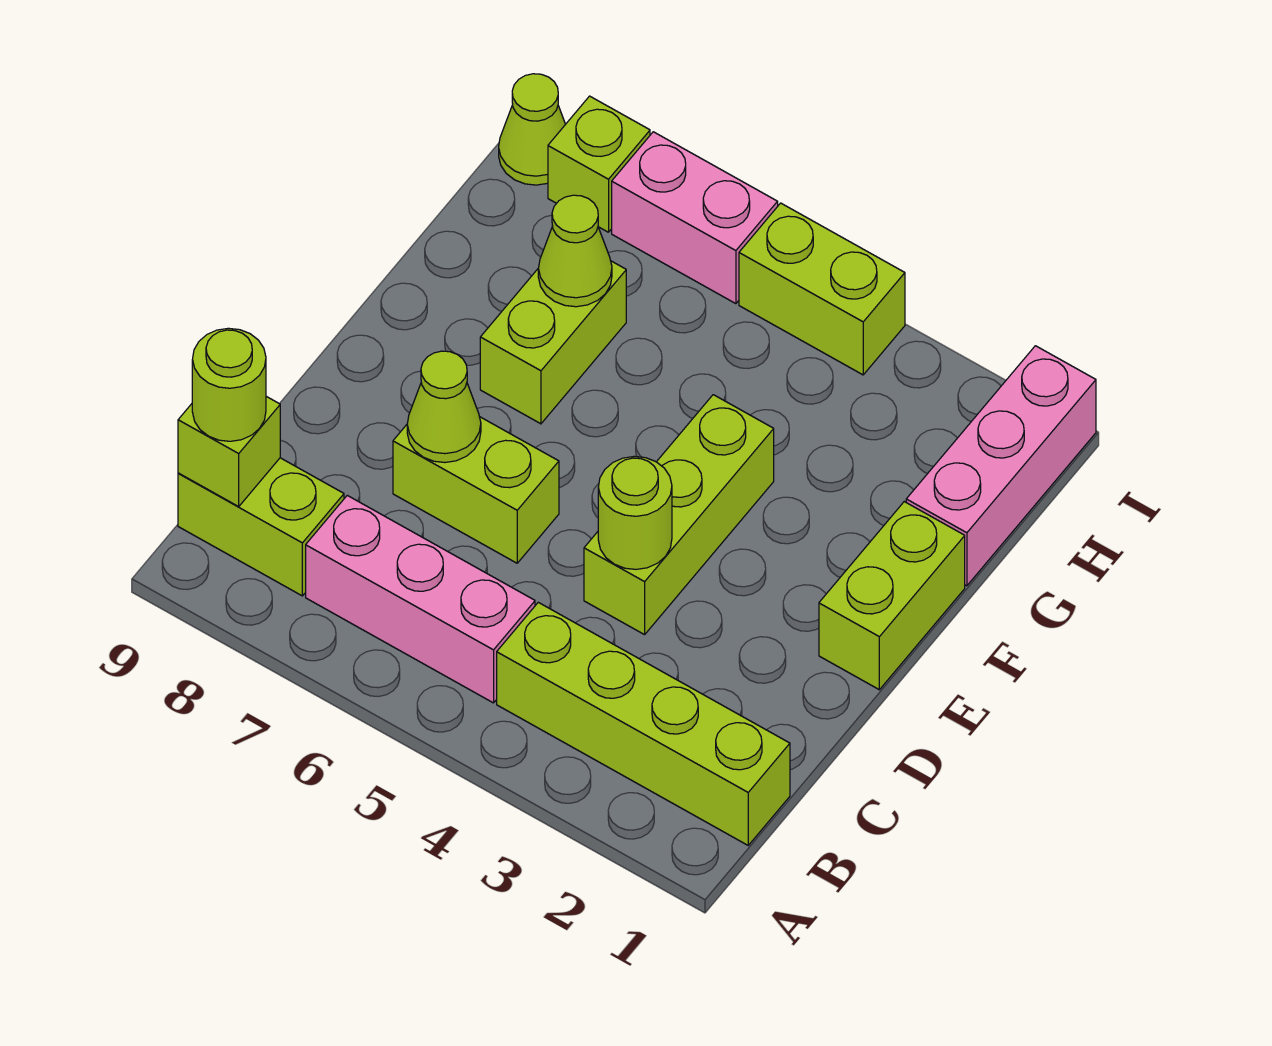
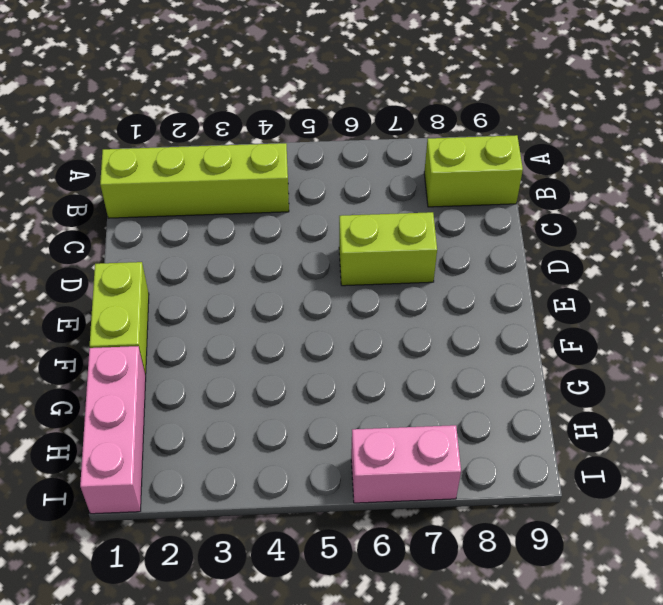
none -> pink brick B5:B7 level 1
none -> lime brick D4:F4 level 1
none -> lime brick F7:G7 level 1

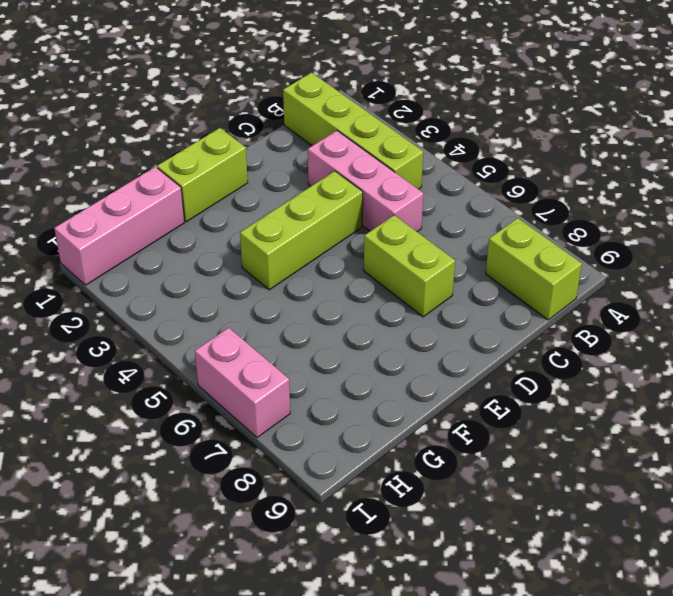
pink brick C3:C5 level 1 -> pink brick B5:B7 level 1
none -> lime brick F7:G7 level 1
none -> lime brick I4:I5 level 1
none -> lime brick I8 level 1

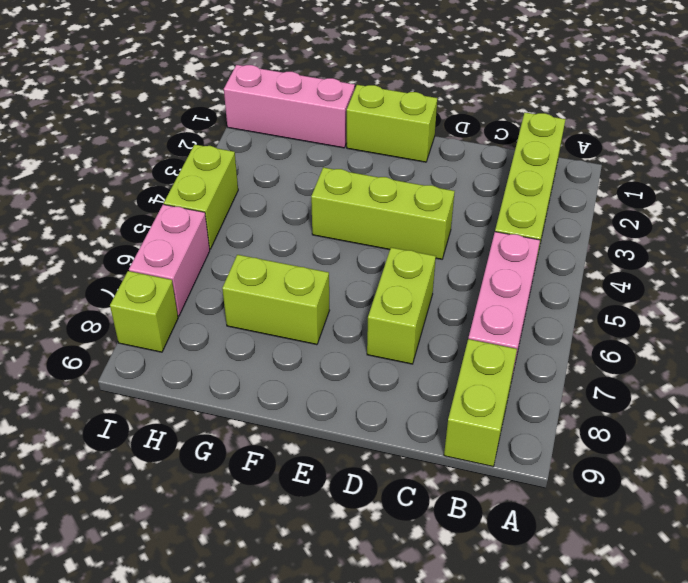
none -> lime cone I9 level 1
none -> lime brick B9 level 2
none -> lime round brick D4 level 2

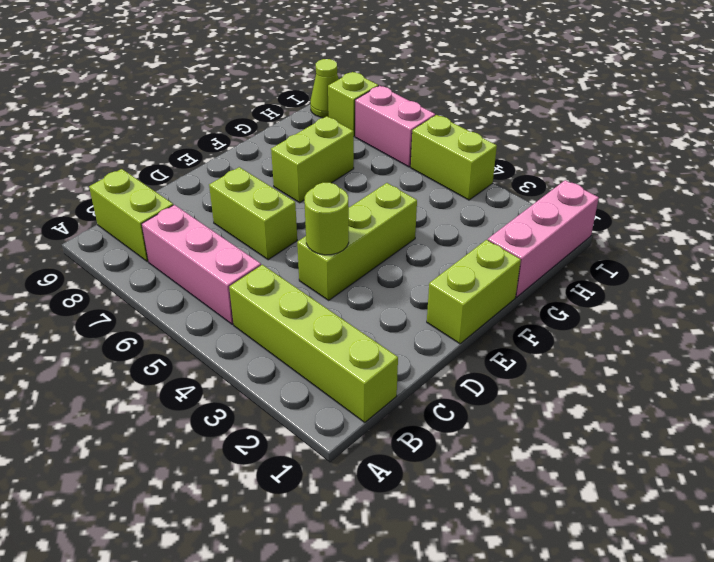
none -> lime brick B9 level 2
none -> lime cone D7 level 2
none -> lime cone G7 level 2

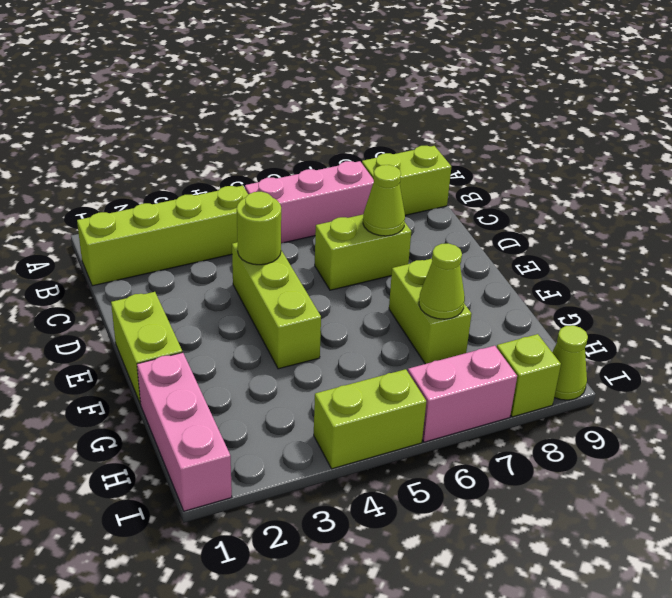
none -> lime brick B9 level 2
none -> lime round brick B9 level 3

